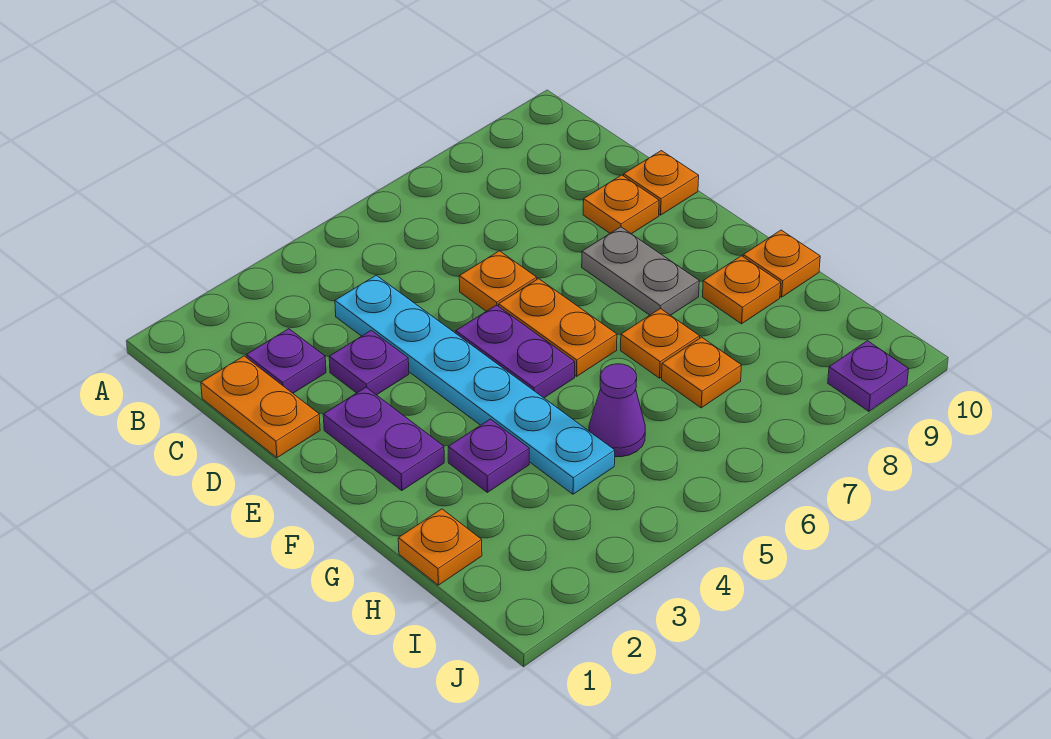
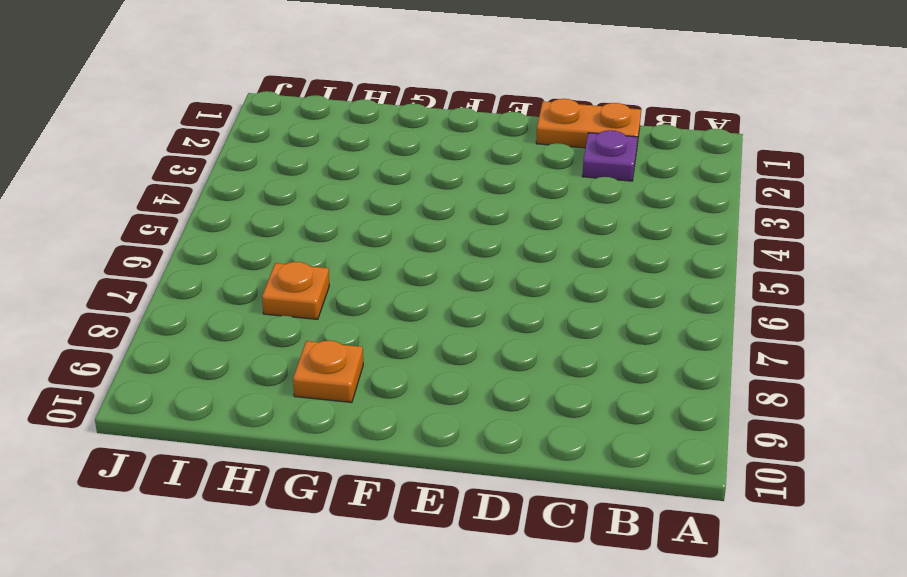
none -> cyan plate C4:H4 level 1
none -> purple plate D3 level 1
none -> orange plate D6 level 1

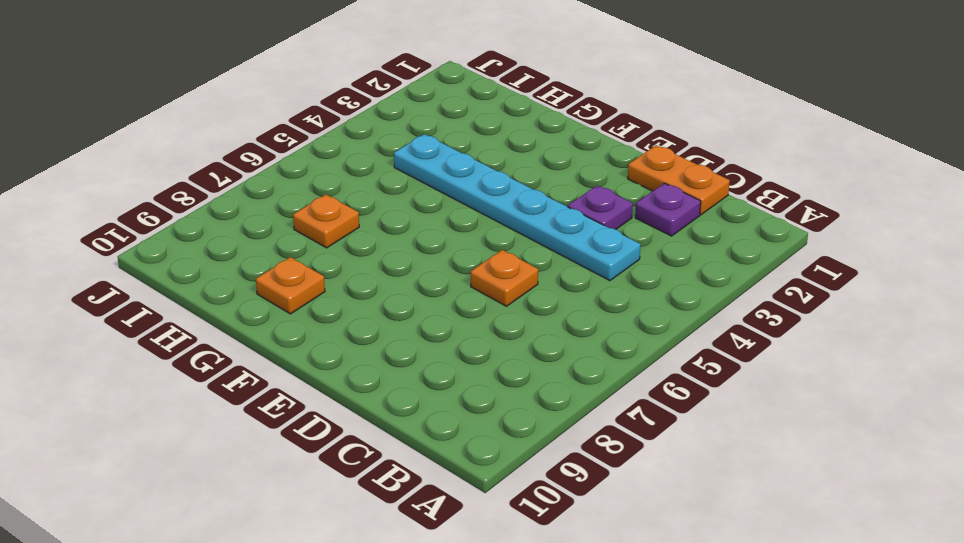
none -> orange plate D9 level 1
none -> orange plate D10 level 1
none -> purple plate E2:F2 level 1

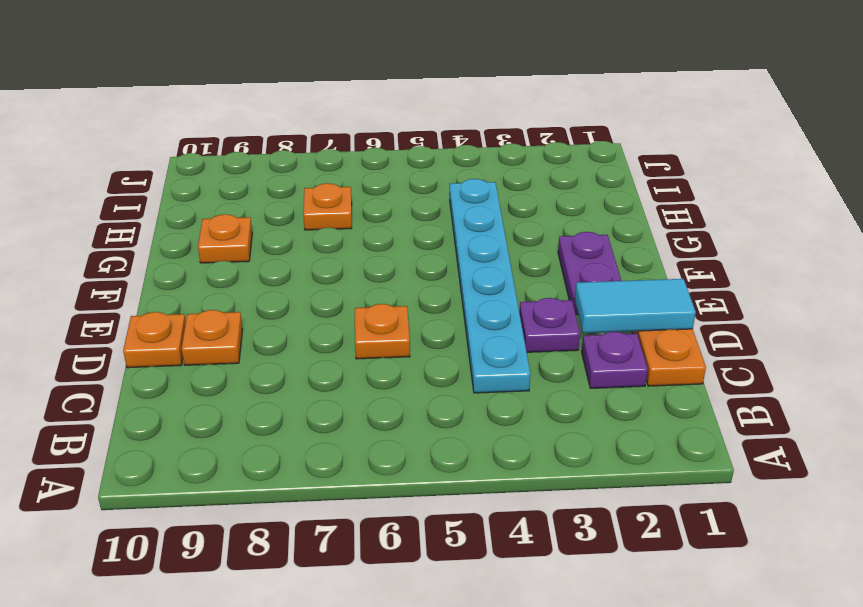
cyan tile D1:D2 level 2 -> none
none -> purple plate E5:F5 level 1
none -> orange plate E6:F6 level 1
none -> grey plate E8:F8 level 1

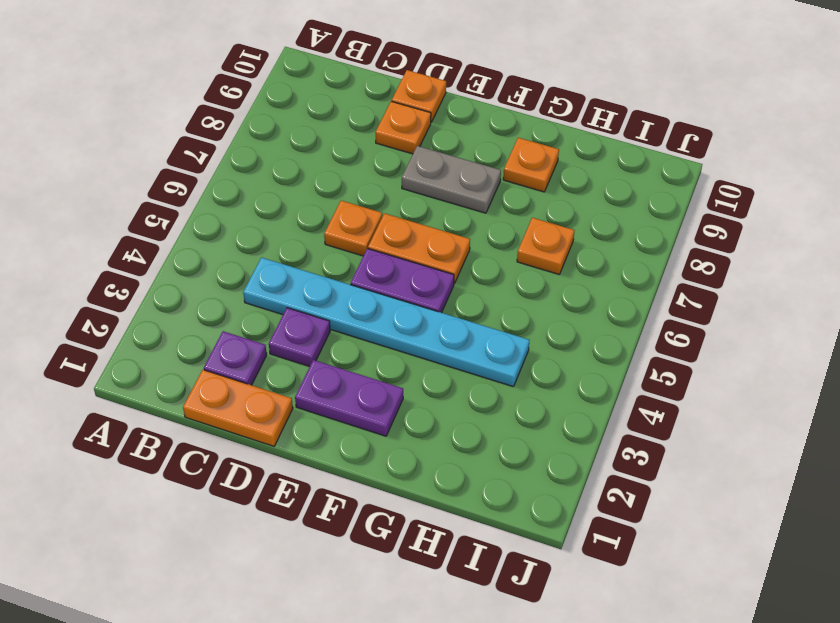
none -> purple plate G3 level 1
none -> orange plate G7 level 1
none -> orange plate G10 level 1

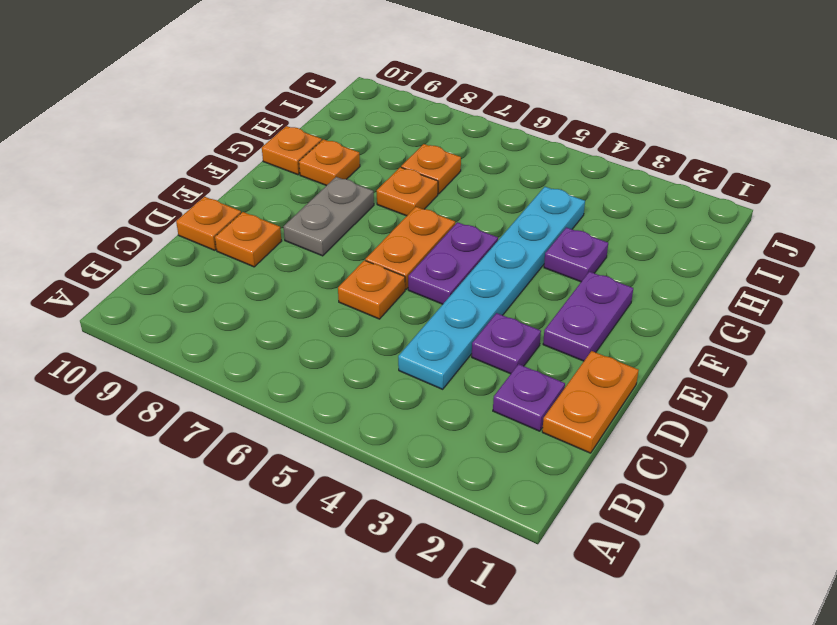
none -> orange plate H1 level 1
none -> purple cone H5 level 1
none -> purple plate J9 level 1

